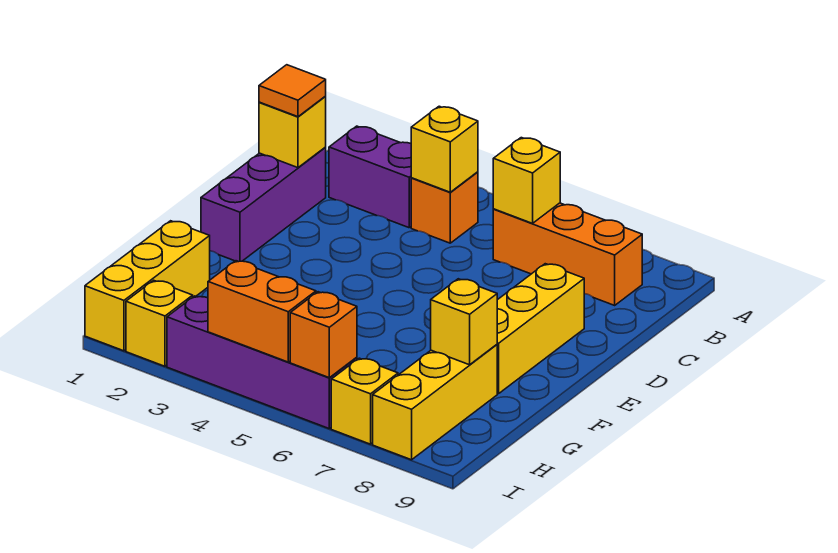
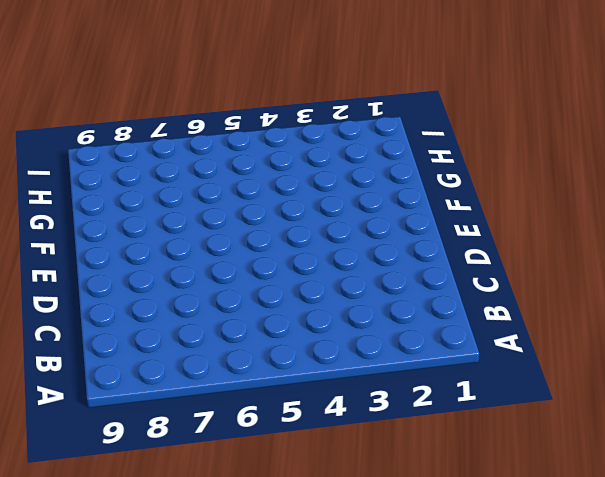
none -> purple brick B2:B3 level 1
none -> orange brick B4 level 1
none -> orange brick B6:B8 level 1

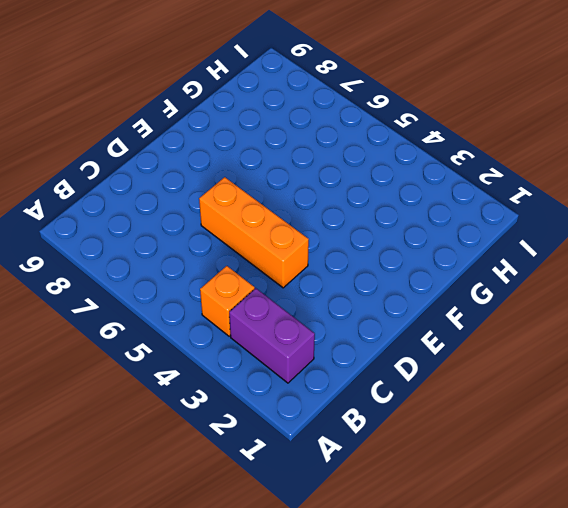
orange brick D4:D6 level 1 -> orange brick B6:B8 level 1
none -> purple brick C1:E1 level 1
none -> yellow brick D8:F8 level 1
none -> yellow brick G1:I1 level 1

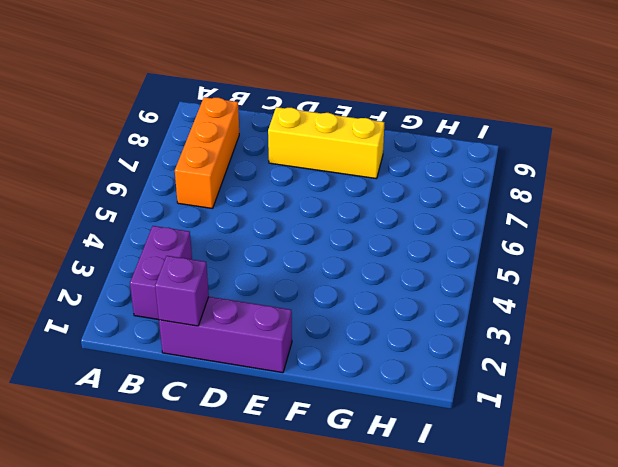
purple brick C1 level 2 -> yellow brick C1 level 2
none -> orange brick B4 level 1
none -> yellow brick G1:I1 level 1
none -> yellow brick G8:I8 level 1

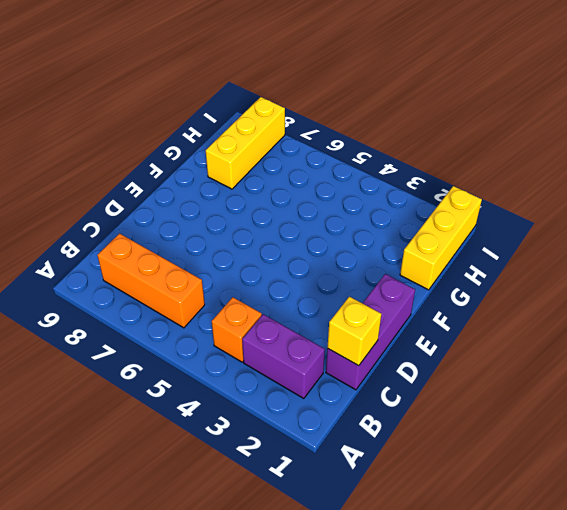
none -> yellow brick D8:F8 level 1
none -> yellow brick I2 level 1
none -> purple brick I3:I6 level 1

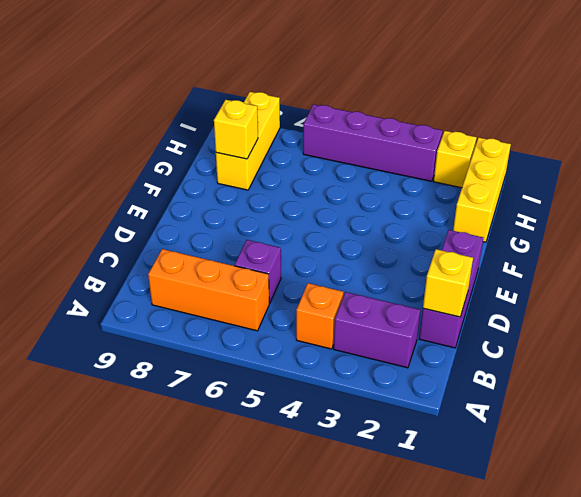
purple brick C6 level 1 -> none
none -> yellow brick D8:F8 level 1
none -> yellow brick I7 level 1
none -> yellow brick B4 level 2

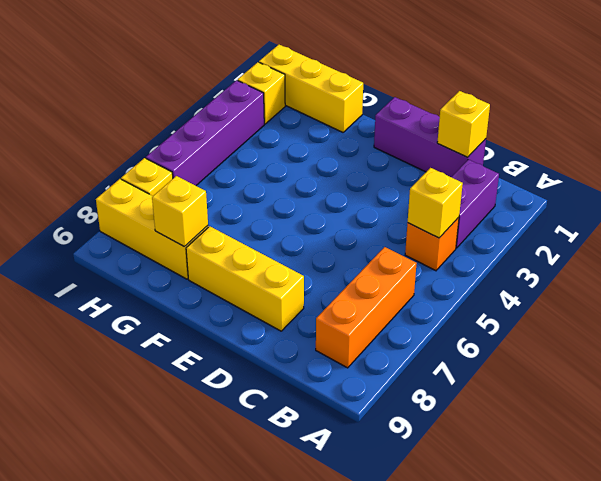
none -> yellow brick B6 level 2
none -> orange brick I4:I5 level 2
none -> orange brick I6 level 2

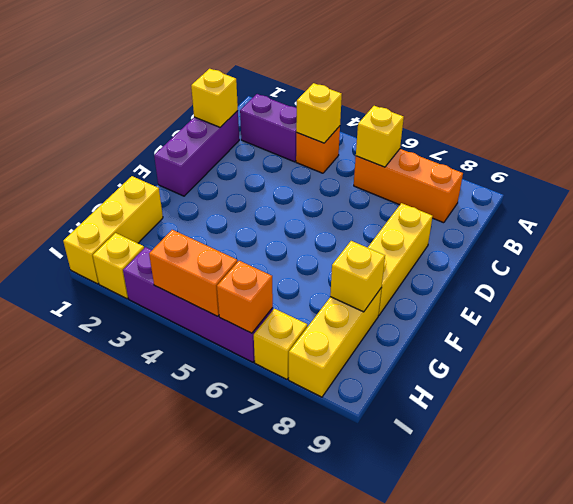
none -> orange tile C1 level 3

